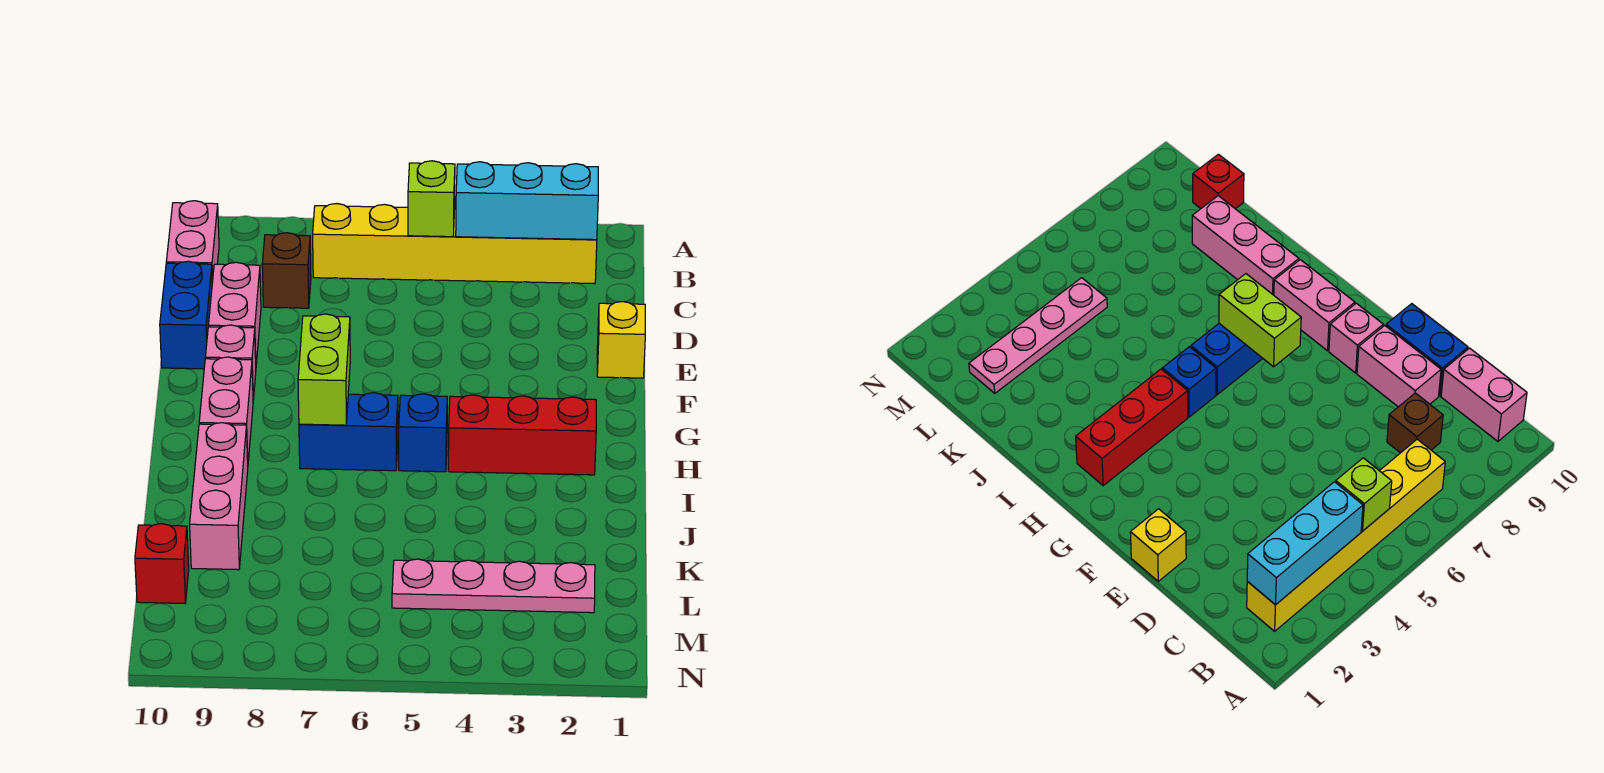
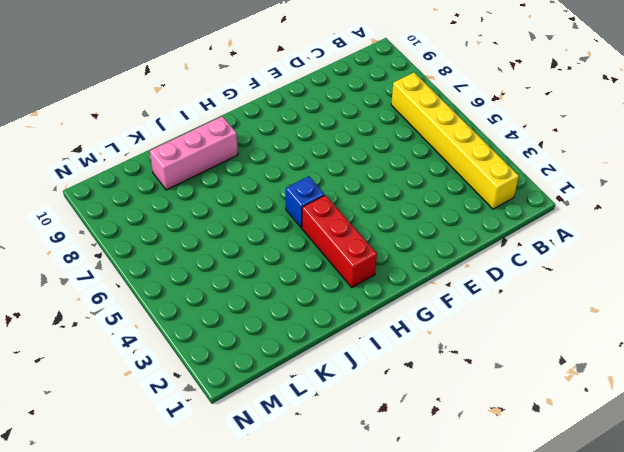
none -> pink brick B10:C10 level 1
none -> brown brick C8 level 1
none -> pink brick D9:E9 level 1

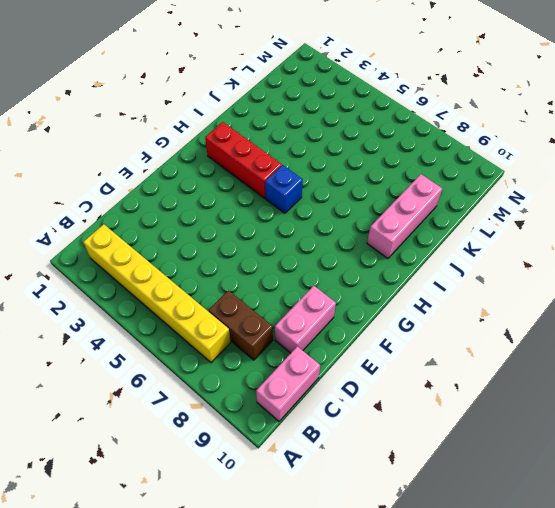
brown brick C7:C8 level 1 -> brown brick C8 level 1
none -> blue brick D10:E10 level 1
none -> yellow brick E1 level 1
none -> pink brick F9 level 1

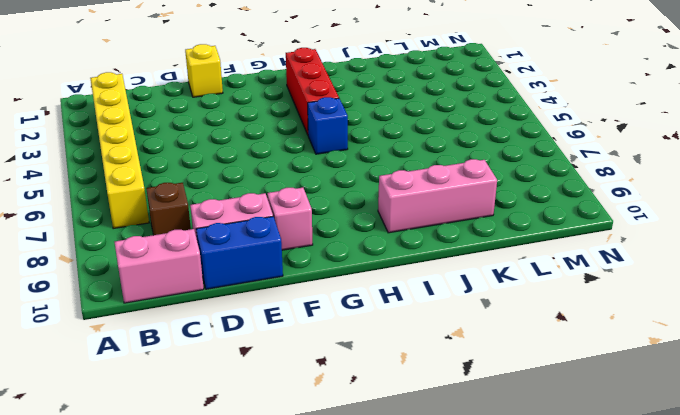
none -> pink brick G9:H9 level 1
none -> blue brick H6:H7 level 1
none -> pink plate L2:L5 level 1

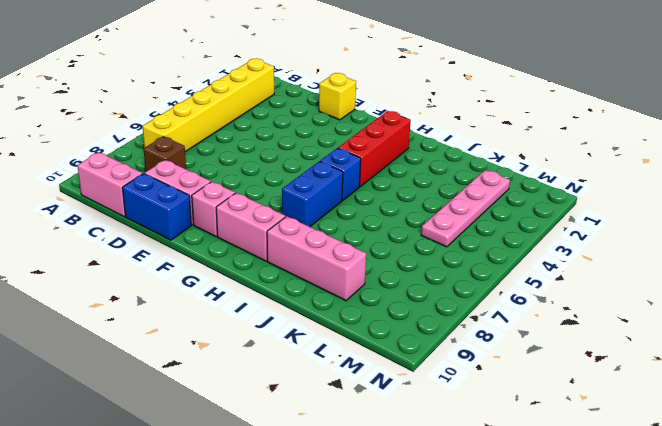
none -> red brick L10 level 1
none -> cyan brick B2:B4 level 2
none -> lime brick B5 level 2

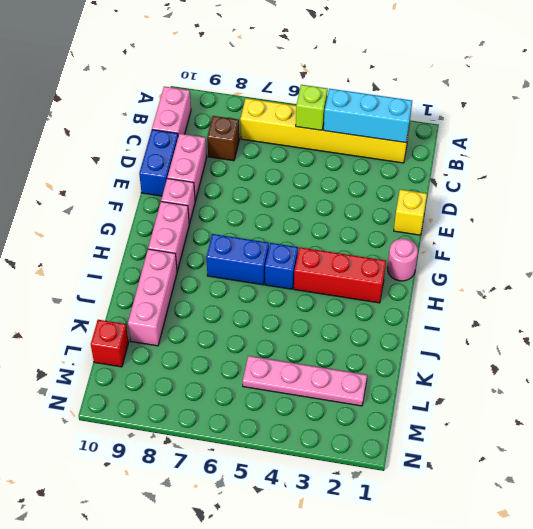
pink round brick G1 level 1 -> none
none -> lime brick G7:H7 level 2

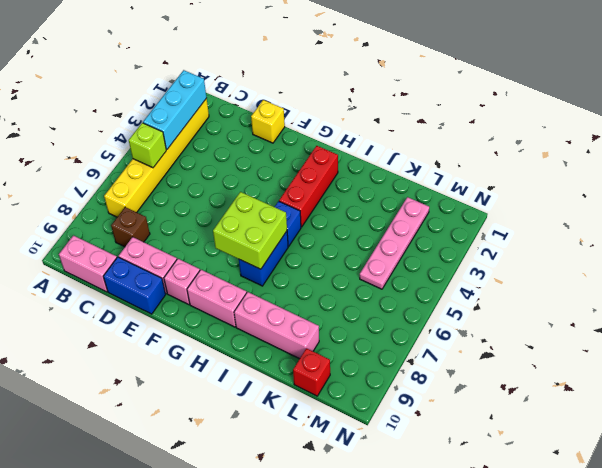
lime brick G6:H7 level 2 -> lime brick G7:H7 level 2

